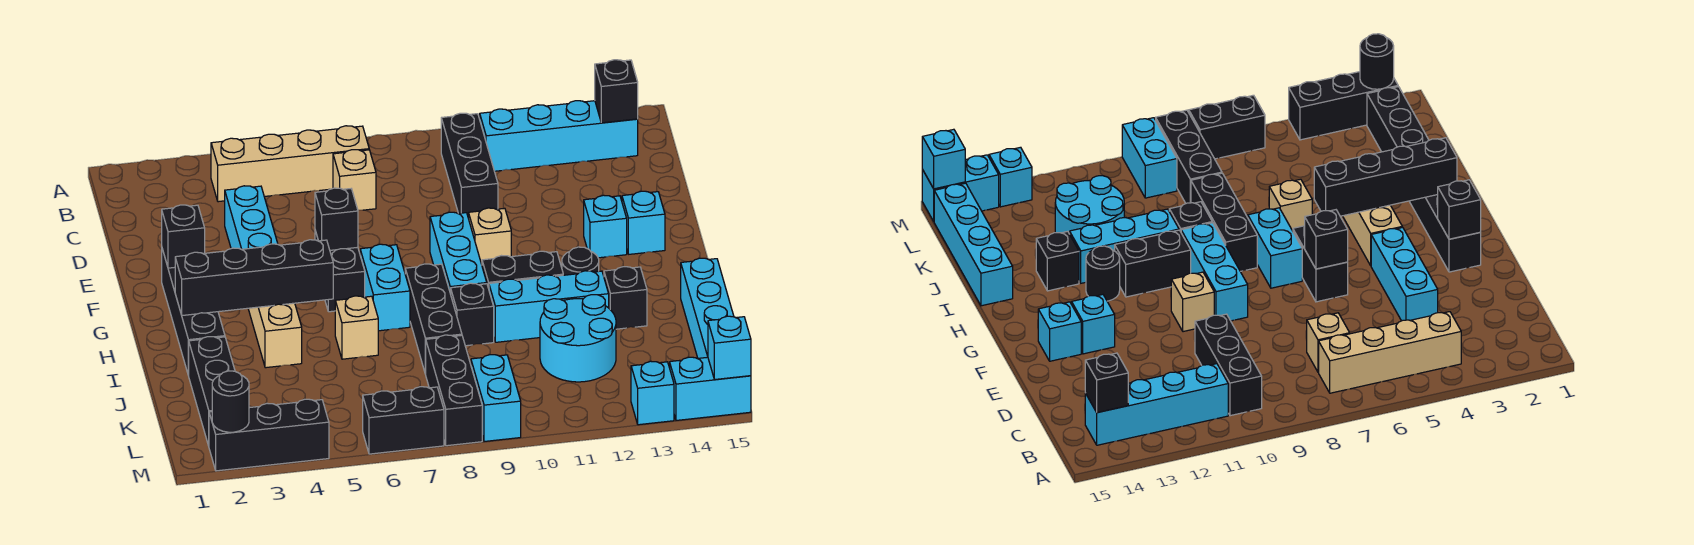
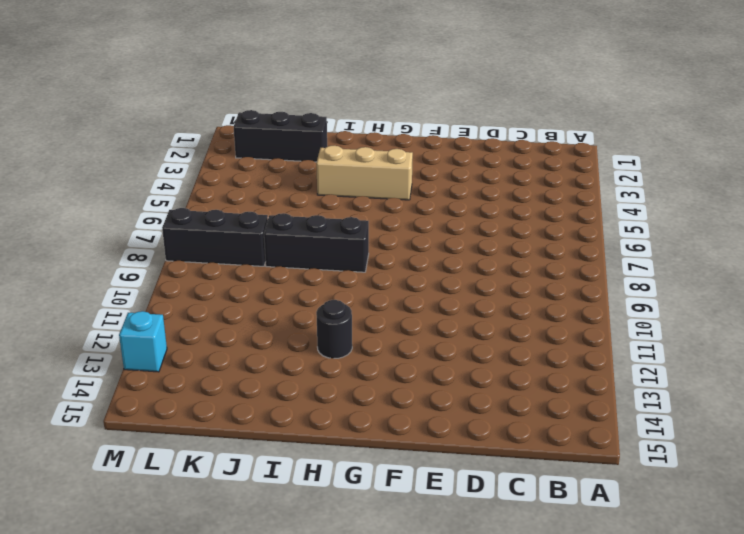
none -> tan brick B4:B7 level 1
none -> black brick B10:D10 level 1
none -> cyan brick B11:B14 level 1
none -> tan brick C7 level 1

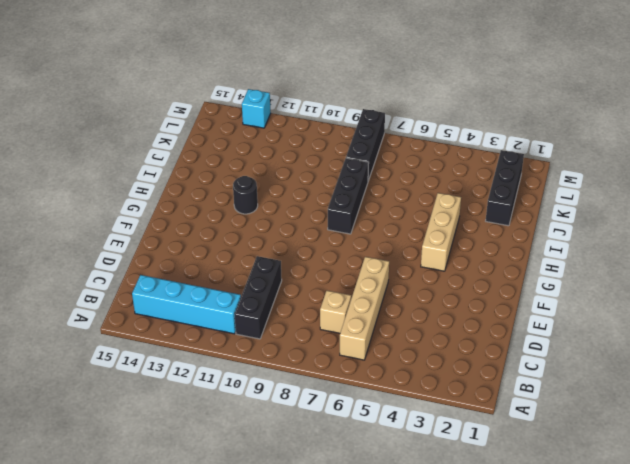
tan brick B6:E6 level 1 -> tan brick B4:B7 level 1
none -> cyan brick D4:F4 level 1
none -> black brick F2:I2 level 1
none -> black brick F6:G6 level 1
none -> cyan brick F9:H9 level 1

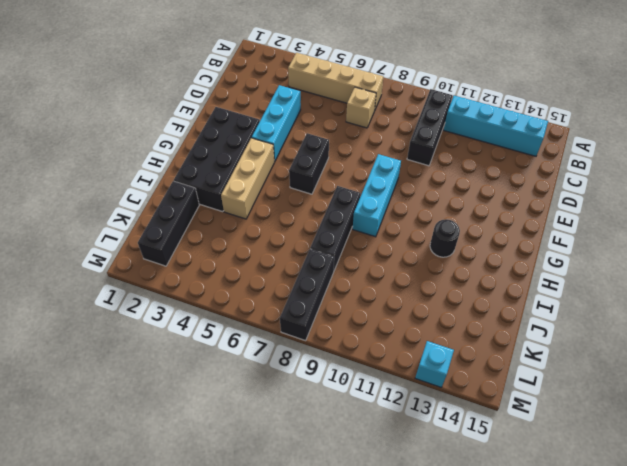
black brick F2:I3 level 1 -> black brick F2:I2 level 1
none -> tan brick F10 level 1
none -> cyan brick F13 level 1
none -> cyan brick F14 level 1
none -> cyan brick G7:H7 level 1

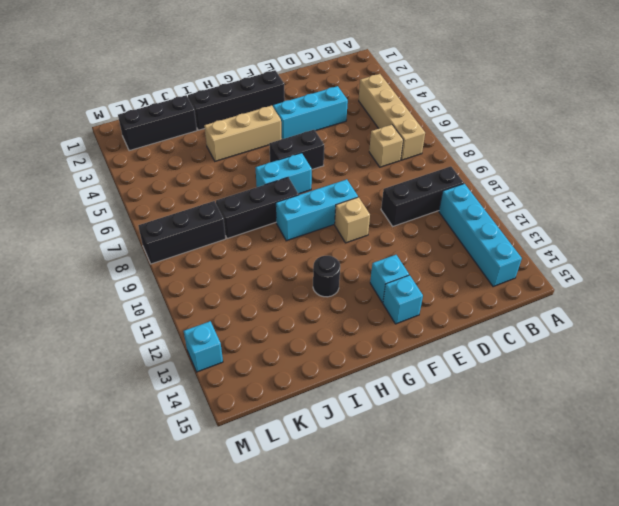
none -> black brick H10:H11 level 1
none -> tan brick I6 level 1
none -> black brick I9 level 1
none -> cyan brick I10:I12 level 1

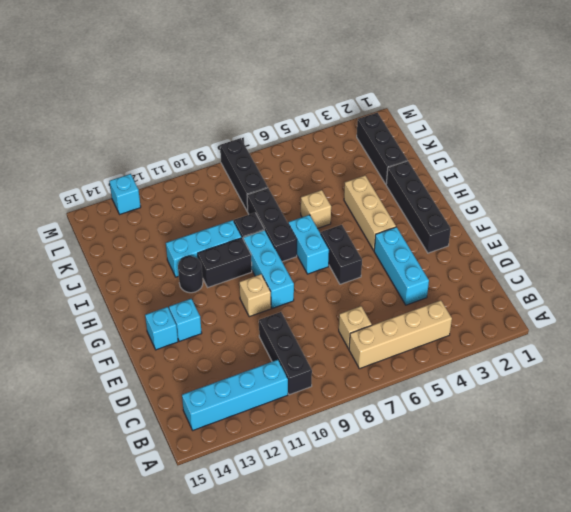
none -> black brick I13 level 1
none -> cyan brick I15:L15 level 1
none -> cyan round brick J11:K12 level 1
none -> cyan brick L9:M9 level 1

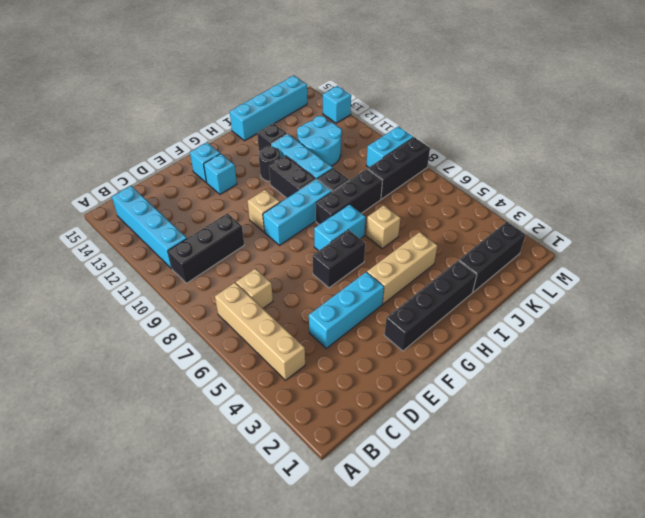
none -> black brick M2:M4 level 1
none -> black brick M6:M7 level 1
none -> cyan brick M14:M15 level 1
none -> black brick B14 level 2

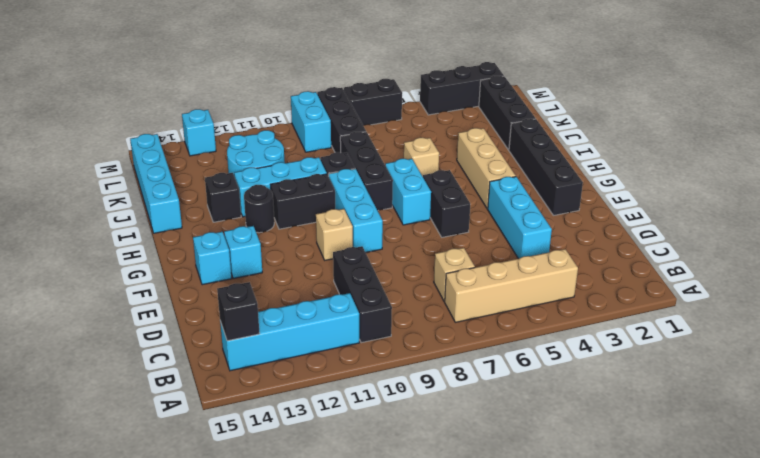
none -> cyan brick M14:M15 level 1
none -> black brick F2 level 2
none -> black brick F6 level 2
none -> black brick H2:H5 level 2

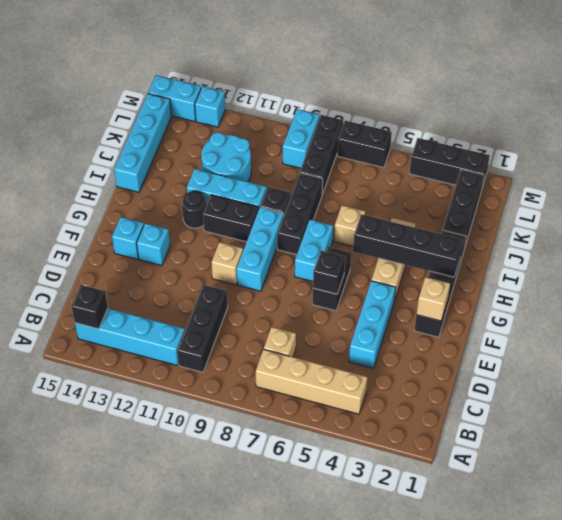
tan brick F2 level 2 -> black brick F2 level 2
none -> black brick I13 level 1
none -> black round brick M2 level 2
none -> cyan brick M15 level 2

